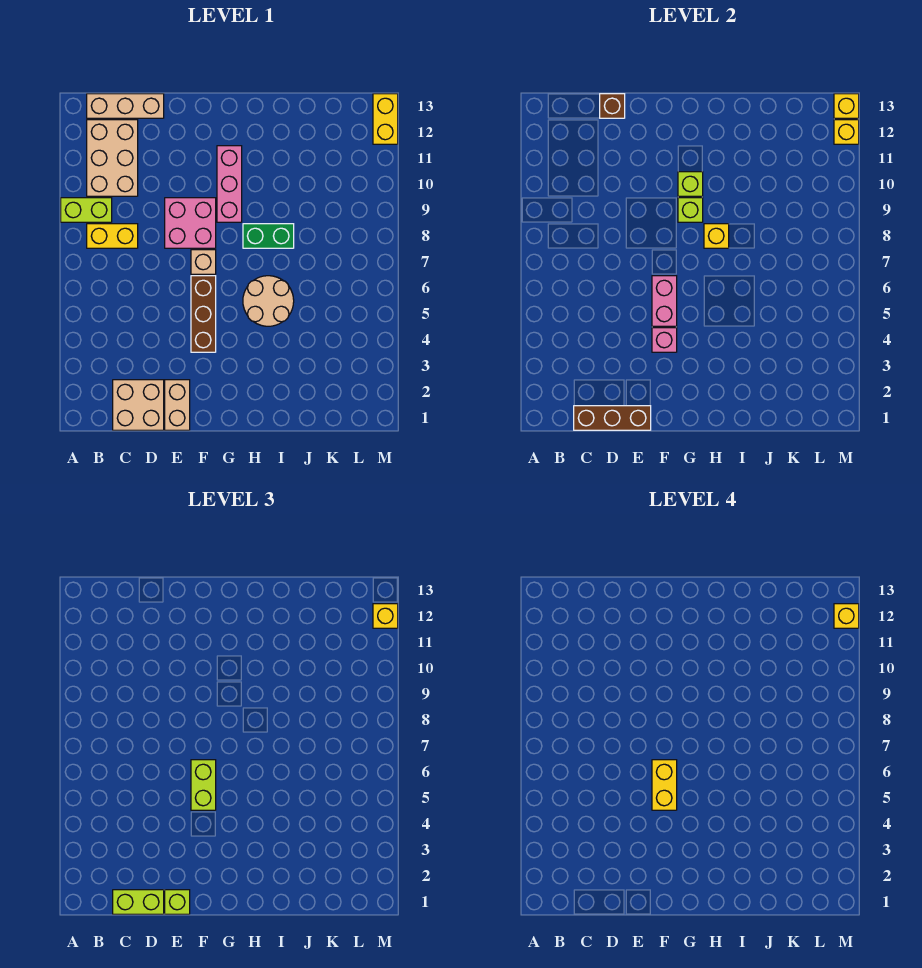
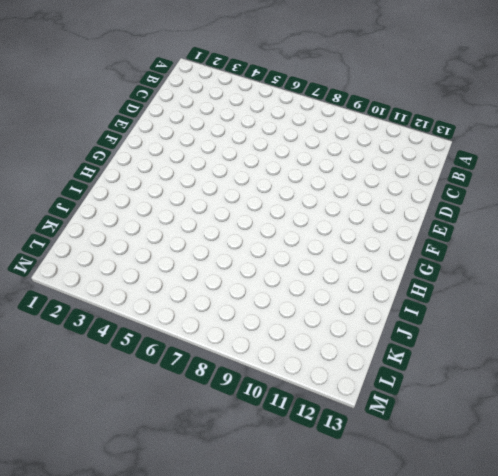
none -> lime brick A9:B9 level 1
none -> yellow brick B8:C8 level 1
none -> tan brick B10:C12 level 1

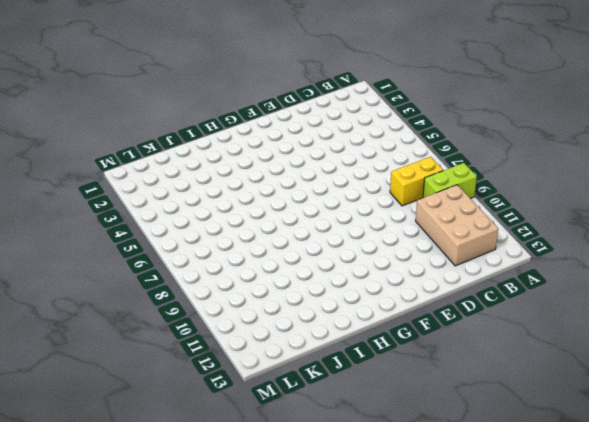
none -> tan brick B13:D13 level 1
none -> tan brick C1:D2 level 1
none -> tan brick E1:E2 level 1

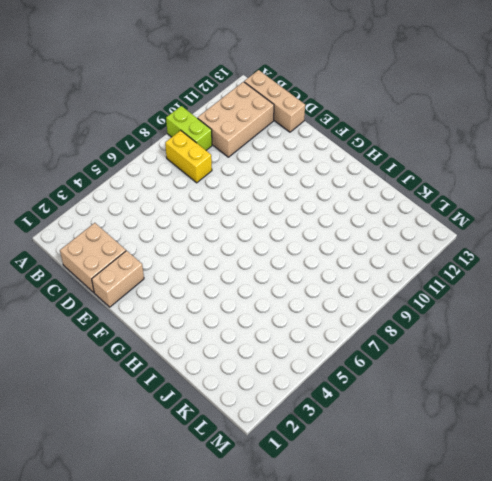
none -> pink brick E8:F9 level 1
none -> brown brick F4:F6 level 1
none -> tan brick F7 level 1

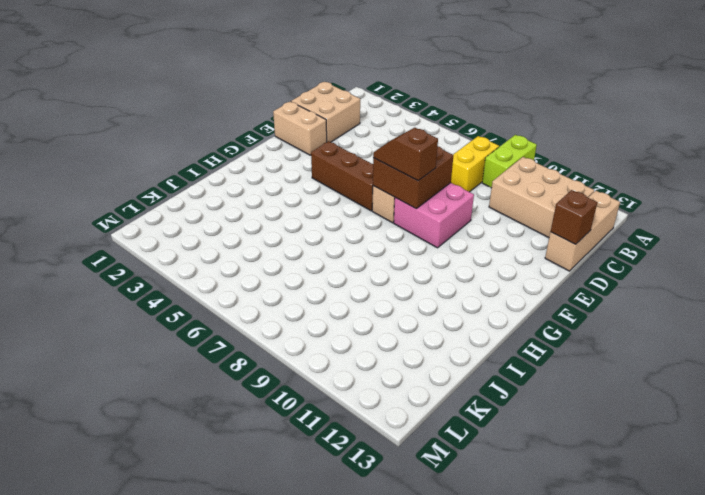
brown brick E7:F8 level 2 -> none
brown slope F7:F8 level 3 top 8 -> none
none -> pink brick G9:G11 level 1
none -> tan round brick H5:I6 level 1
none -> green brick H8:I8 level 1

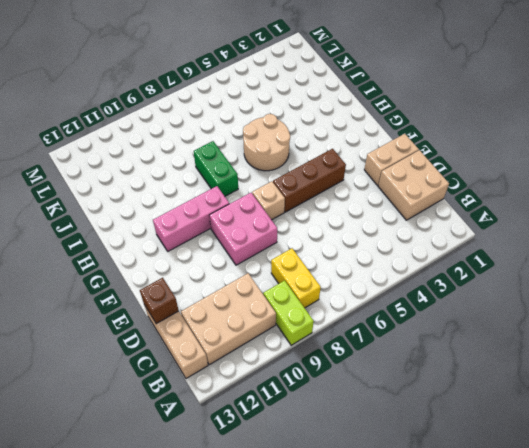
none -> yellow brick M12:M13 level 1
none -> brown brick C1:E1 level 2
none -> pink brick F4 level 2

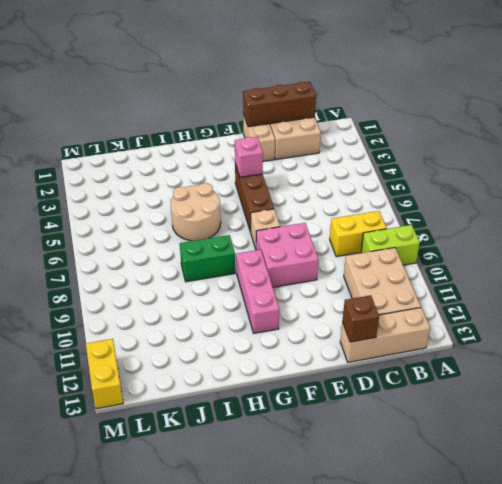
none -> pink brick F5:F6 level 2
none -> lime brick G9 level 2
none -> lime brick G10 level 2

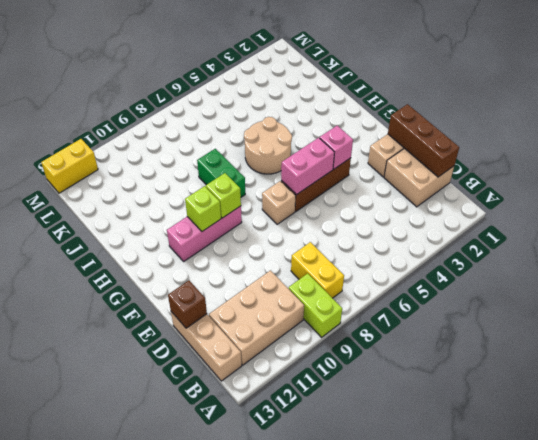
none -> pink brick E8:F9 level 1
none -> yellow brick H8 level 2
none -> yellow brick M12 level 2

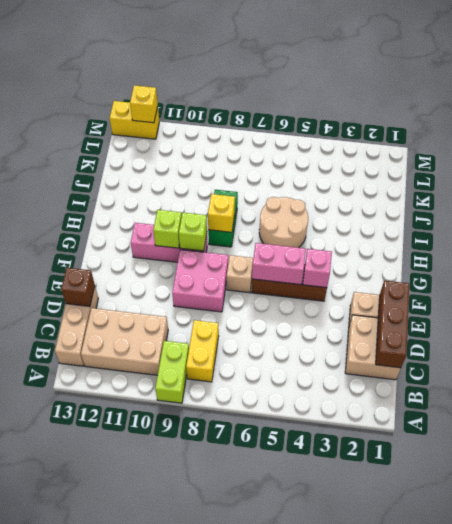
none -> yellow brick M13 level 2
none -> lime brick C1:D1 level 3
none -> lime brick E1 level 3

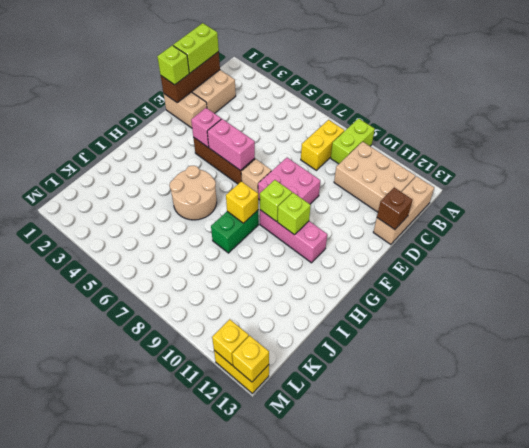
none -> lime brick F5:F6 level 3
none -> yellow brick M12 level 3
none -> yellow brick F5:F6 level 4

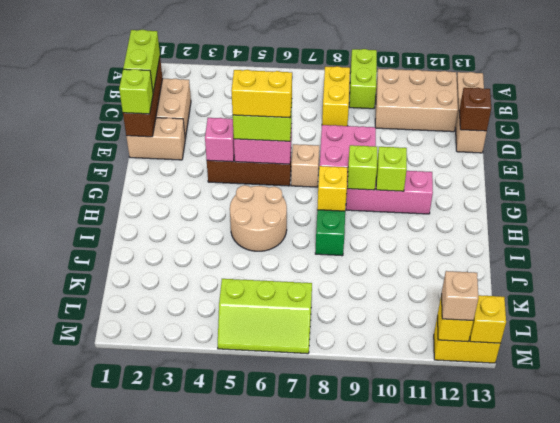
lime slope L5:M7 level 1 top L -> none
tan brick M12 level 3 -> yellow brick M12 level 3
none -> yellow brick M12 level 4

